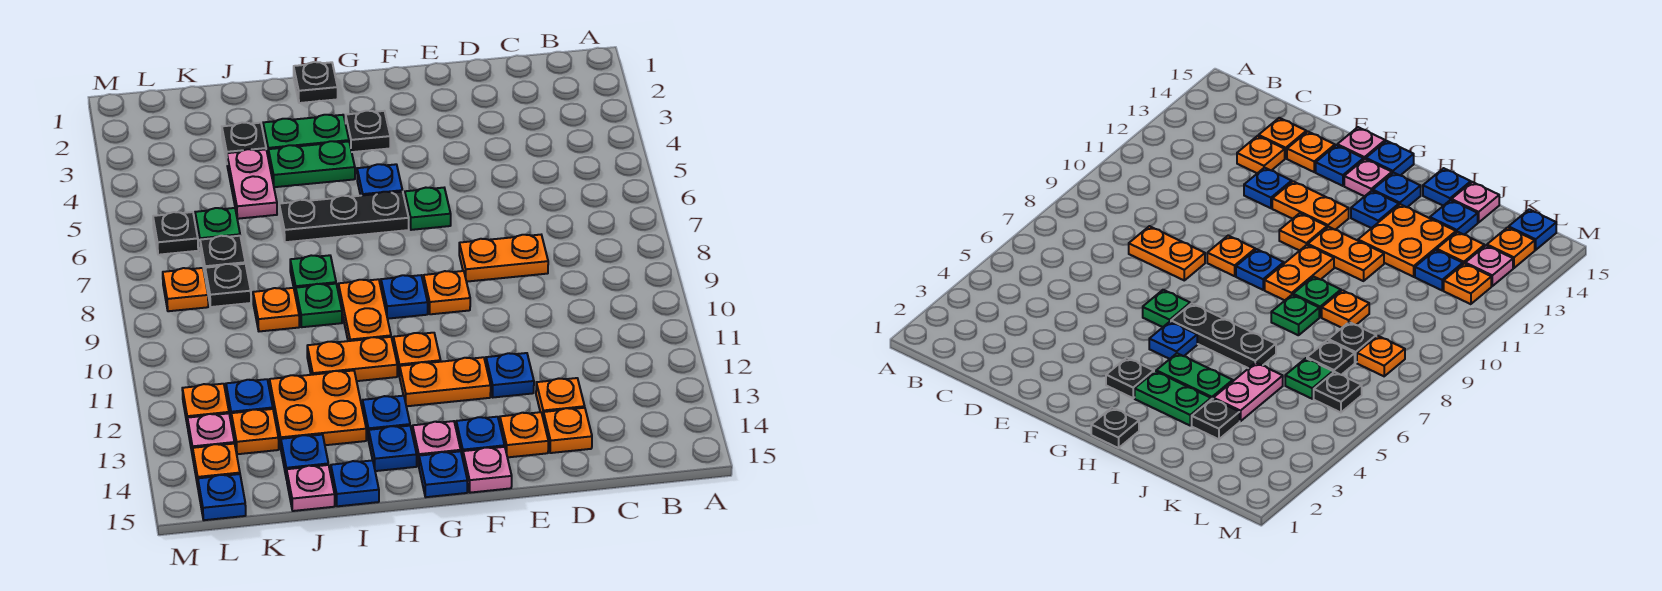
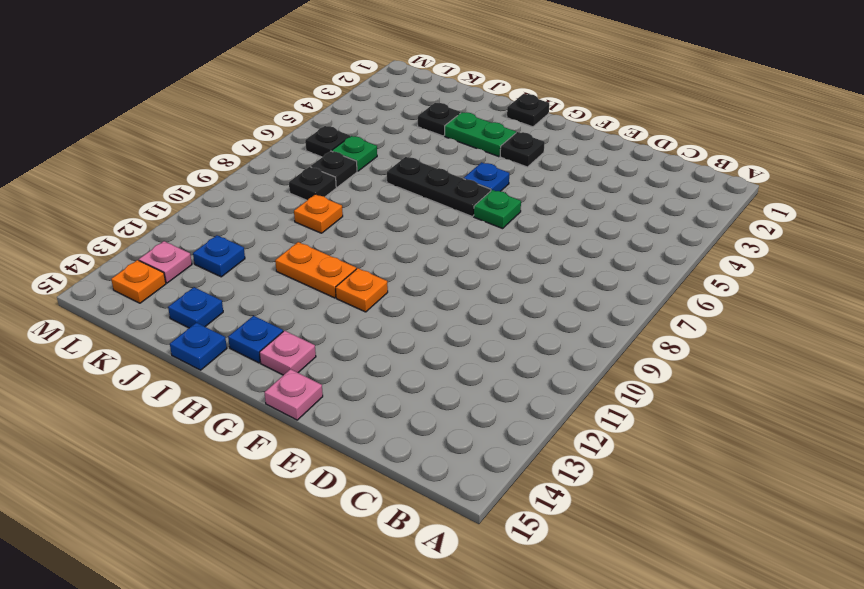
none -> orange plate D8:E8 level 1
none -> orange plate D13 level 1
none -> orange plate D14 level 1
none -> blue plate E12 level 1

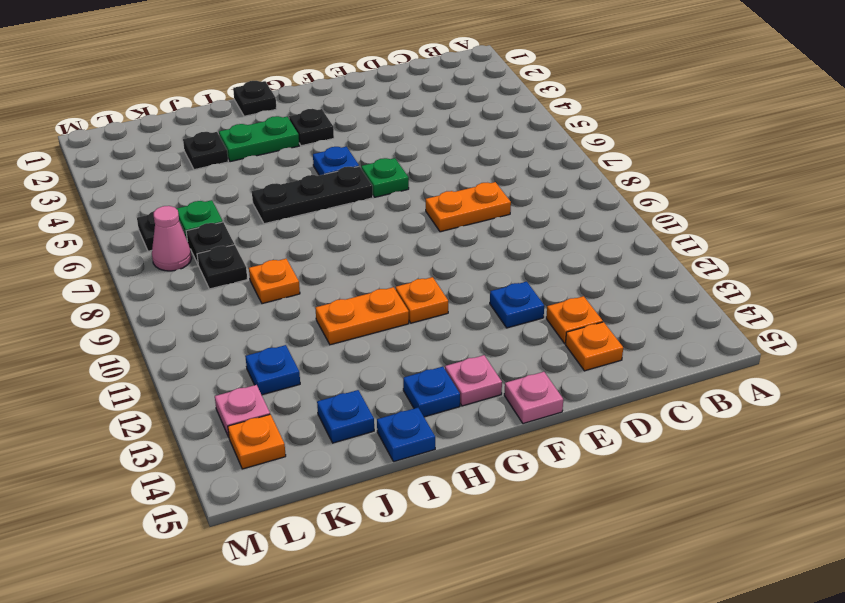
pink cone L7 level 1 -> none
none -> orange plate E14 level 1
none -> orange plate F9 level 1
none -> orange plate F12:G12 level 1
none -> blue plate F14 level 1

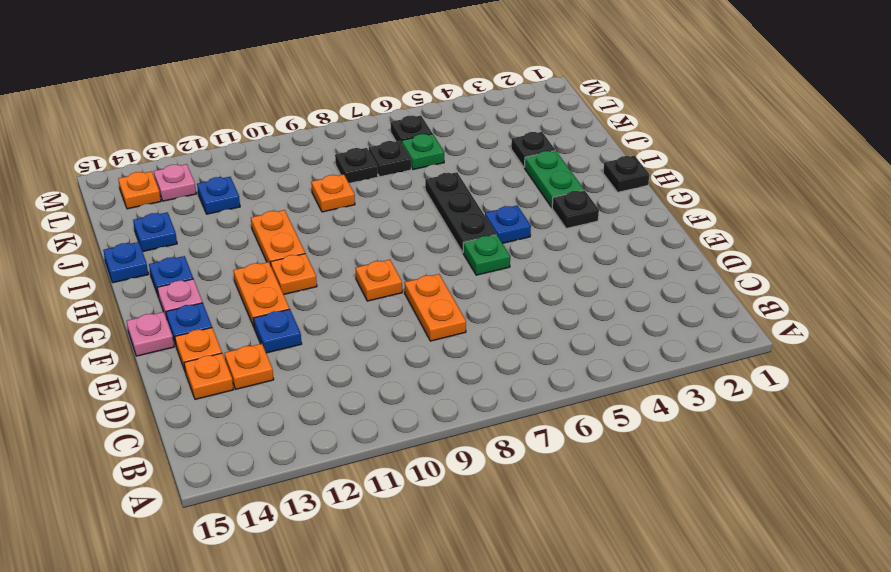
none -> blue plate G9 level 1
none -> blue plate G15 level 1
none -> green plate H4:I4 level 1
none -> orange plate H9:H10 level 1

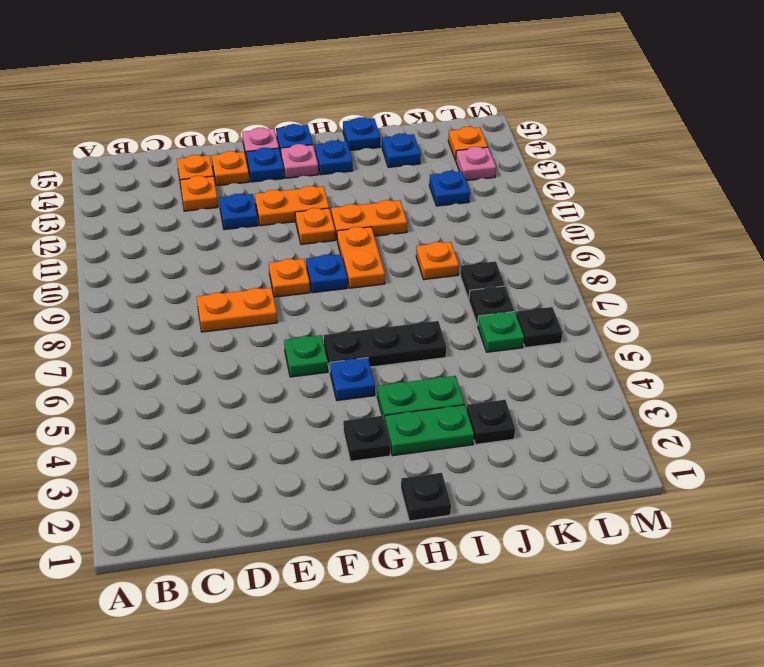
none -> blue plate H13 level 1
none -> green plate I8 level 1
none -> green plate I9 level 1
none -> orange plate I12:J13 level 1

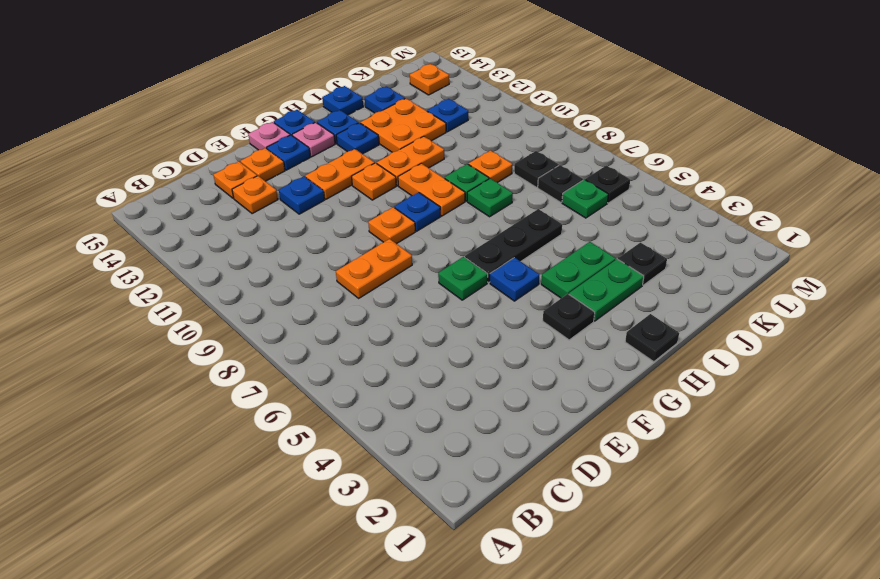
none -> pink plate J4:J5 level 1
none -> pink plate J15 level 1
none -> orange plate K13 level 1
none -> orange plate L8 level 1

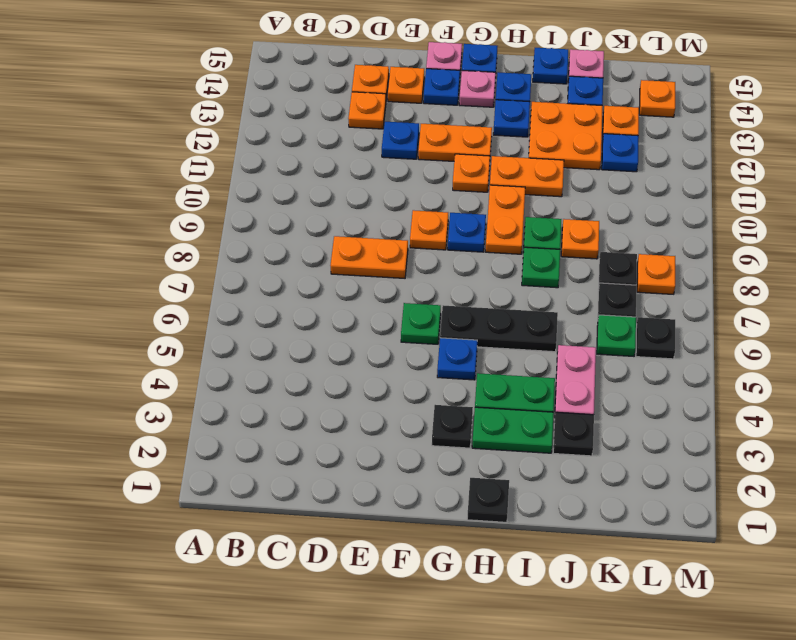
none -> orange plate L12 level 1
none -> pink plate L13 level 1
none -> blue plate L15 level 1

